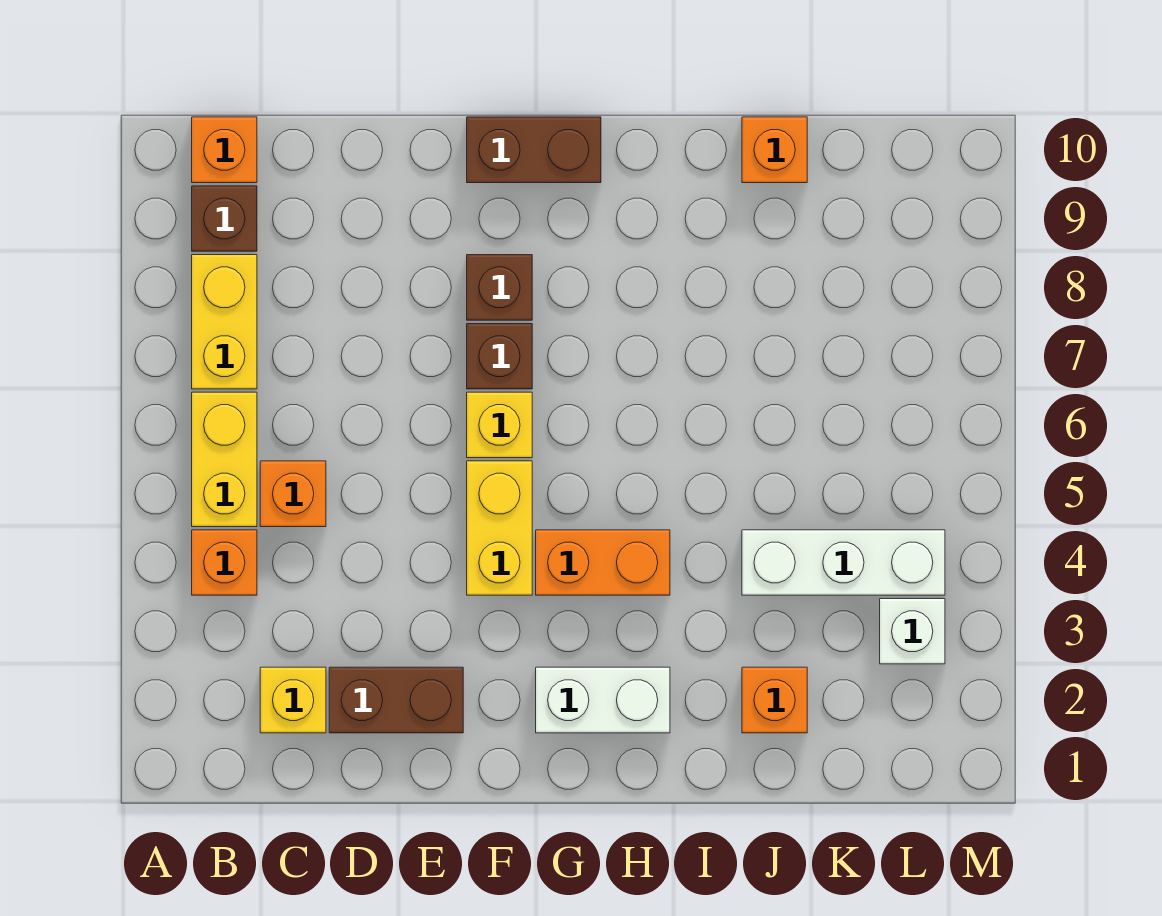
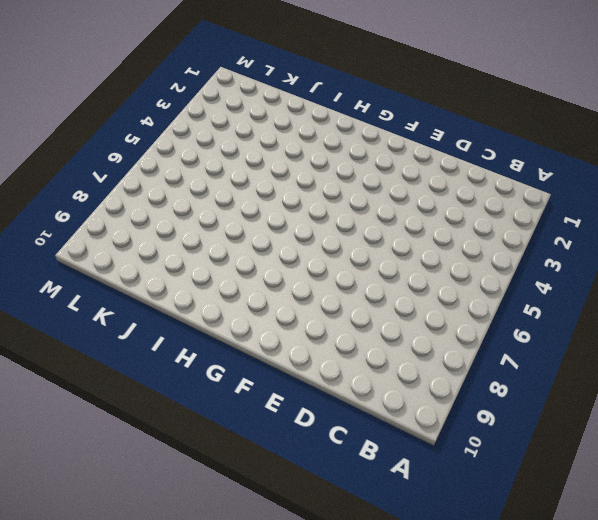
none -> orange brick B4 level 1
none -> yellow brick B5:B6 level 1
none -> yellow brick B7:B8 level 1

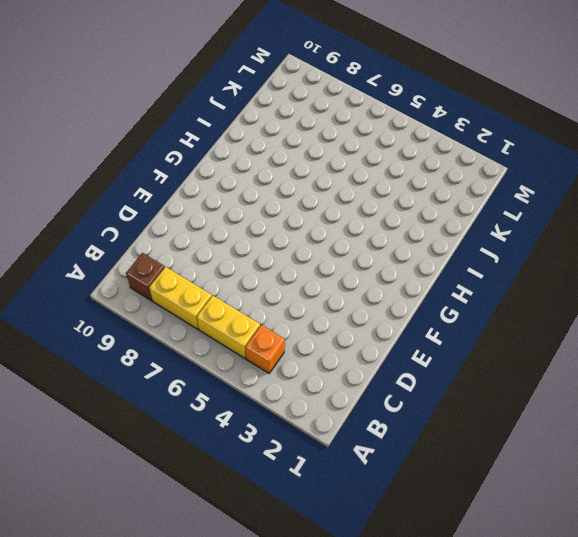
none -> orange brick B10 level 1
none -> yellow brick C2 level 1
none -> orange brick C5 level 1

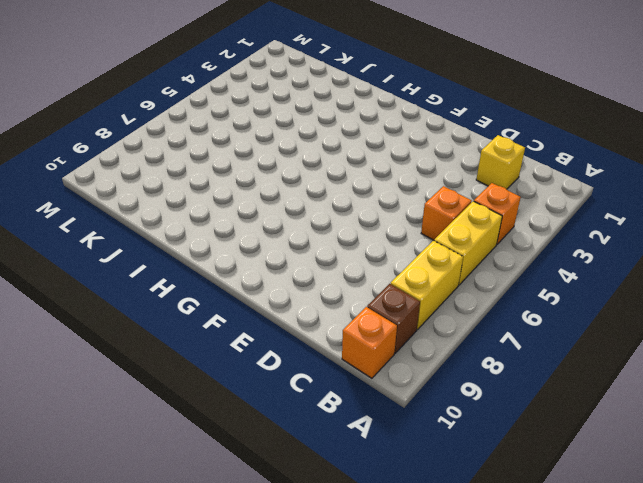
none -> brown brick D2:E2 level 1
none -> yellow brick F4:F5 level 1
none -> yellow brick F6 level 1

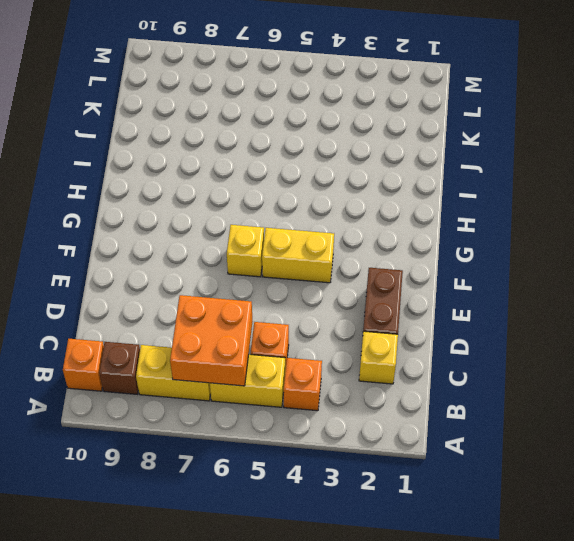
orange brick B6:C7 level 2 -> none
none -> brown brick F7 level 1
none -> brown brick F8 level 1
none -> brown brick F10:G10 level 1

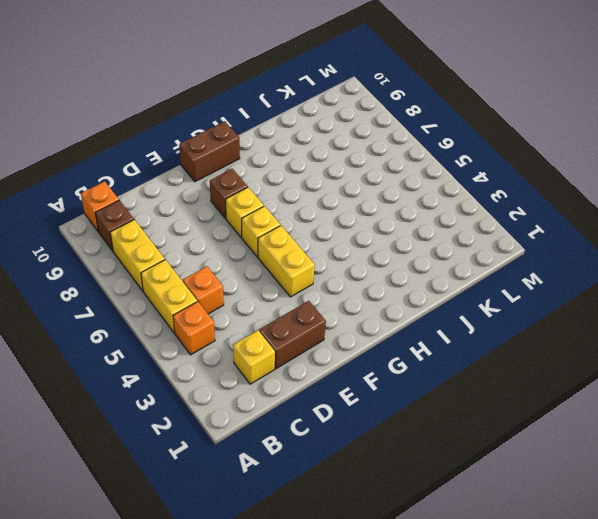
yellow brick F7 level 1 -> brown brick F7 level 1
none -> white brick G2:H2 level 1
none -> orange brick G4:H4 level 1
none -> orange brick J2 level 1

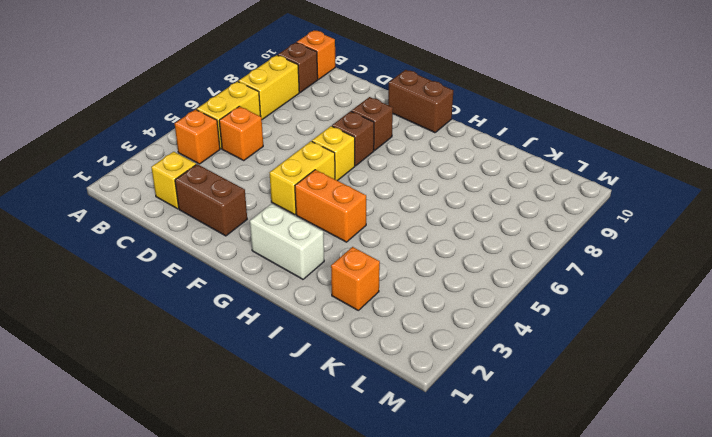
none -> white brick J4:L4 level 1
none -> orange brick J10 level 1
none -> white brick L3 level 1

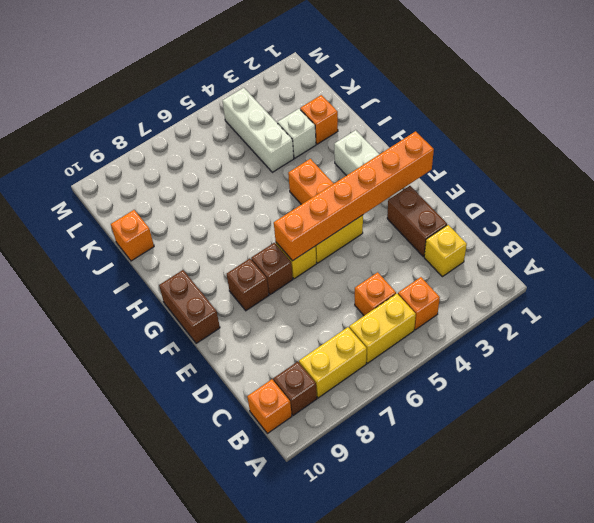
orange brick F1:F6 level 2 -> none
white brick J3 level 1 -> white brick L3 level 1

